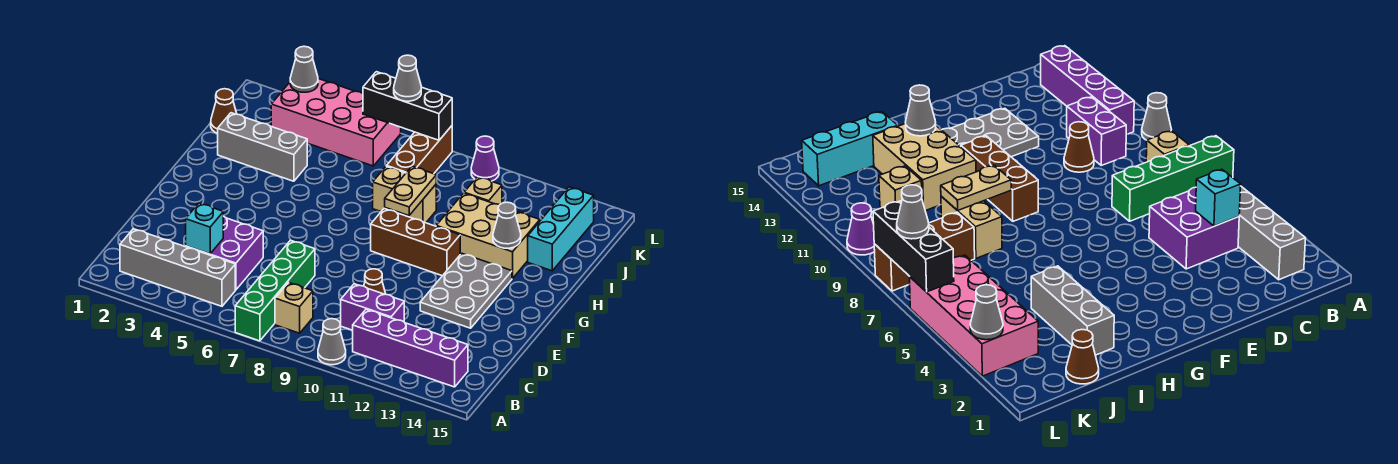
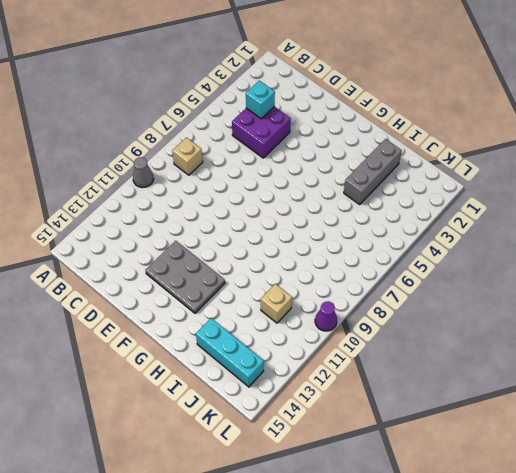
none -> green brick A7:D7 level 1
none -> grey brick B2:B5 level 1
none -> purple brick B11:B14 level 1

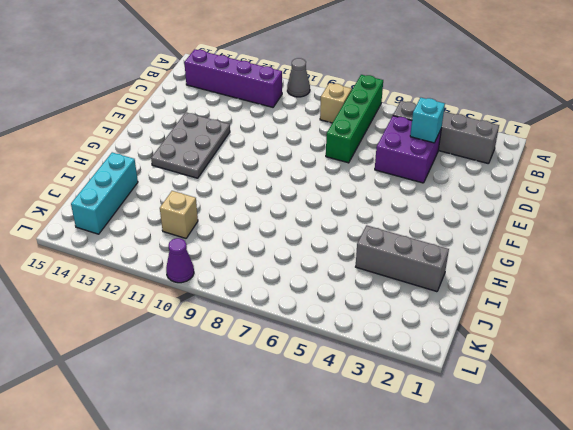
none -> purple brick C10:C11 level 1
none -> brown cone D10 level 1
none -> brown brick G9:G11 level 1

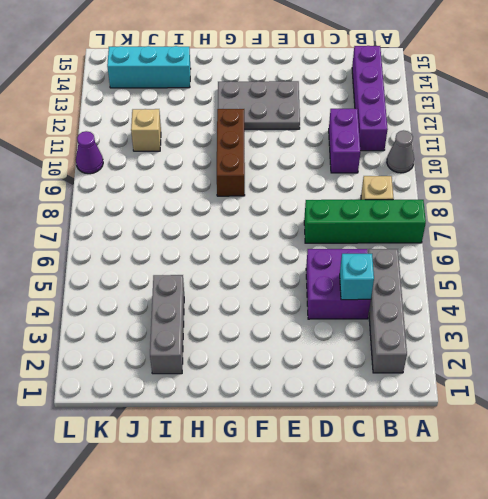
none -> brown cone D10 level 1
none -> tan brick H11:I13 level 1
none -> tan brick I8:I9 level 1

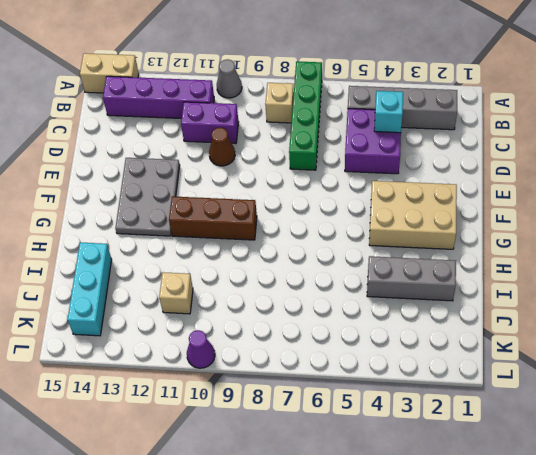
tan brick A14:A15 level 1 -> tan brick I8:I9 level 1
tan brick F2:G4 level 1 -> tan brick H11:I13 level 1
none -> brown cone J1 level 1
none -> brown brick J8:L8 level 1
none -> pink brick K3:L6 level 1

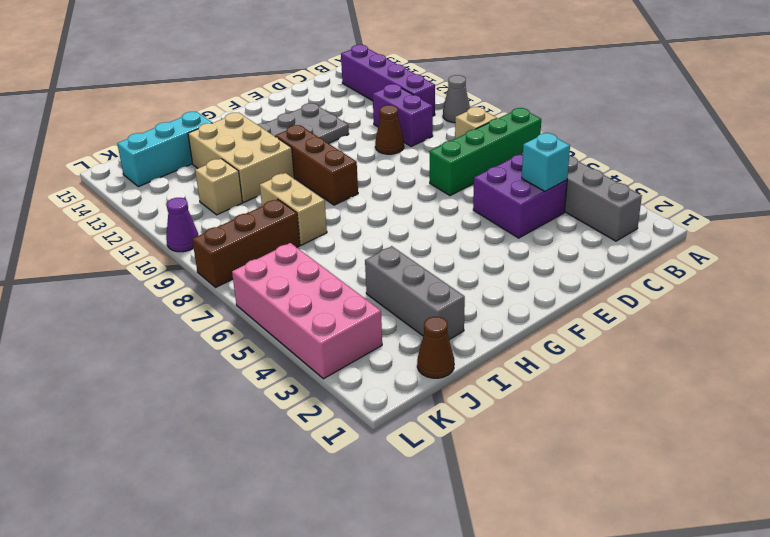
none -> tan plate H9:I9 level 2
none -> grey cone H13 level 2
none -> grey cone L3 level 2

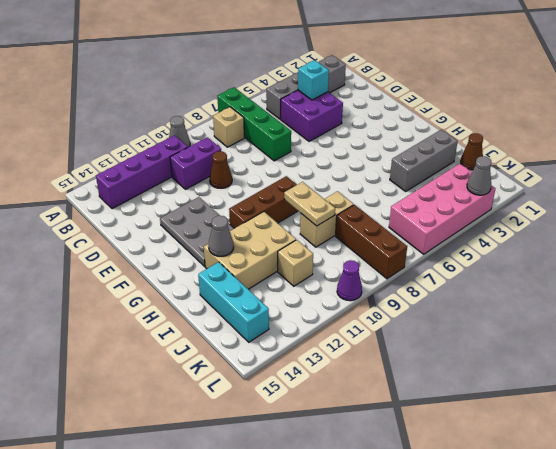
none -> black brick L6:L8 level 2
none -> grey cone L7 level 3

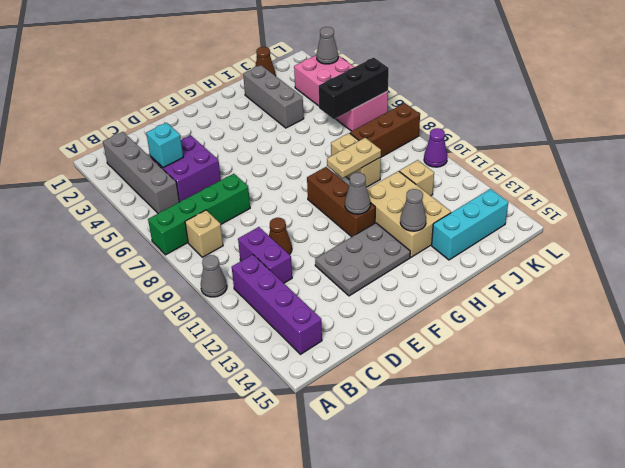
grey cone G11 level 2 -> grey cone L7 level 3
black brick J6:L6 level 2 -> black brick L6:L8 level 2

